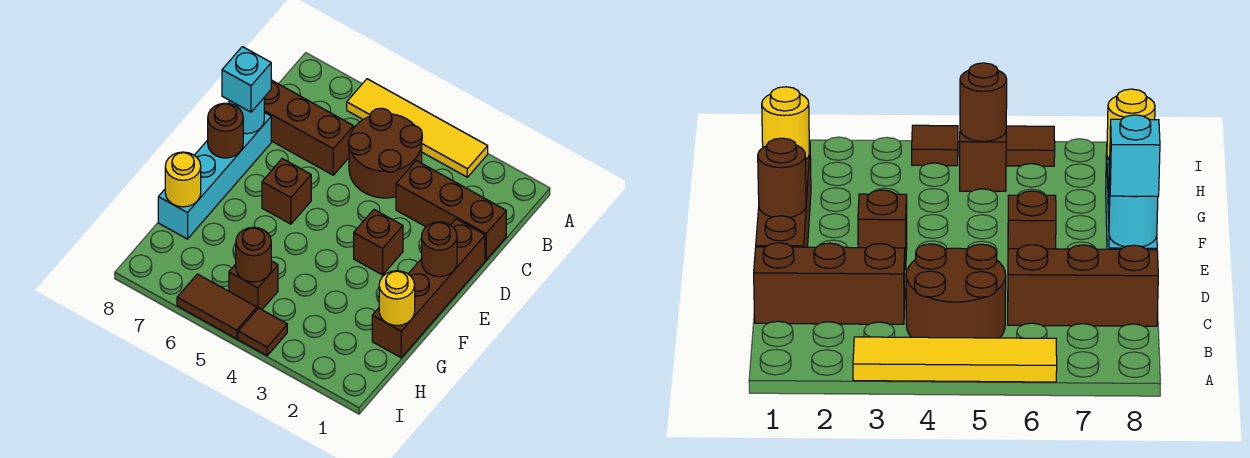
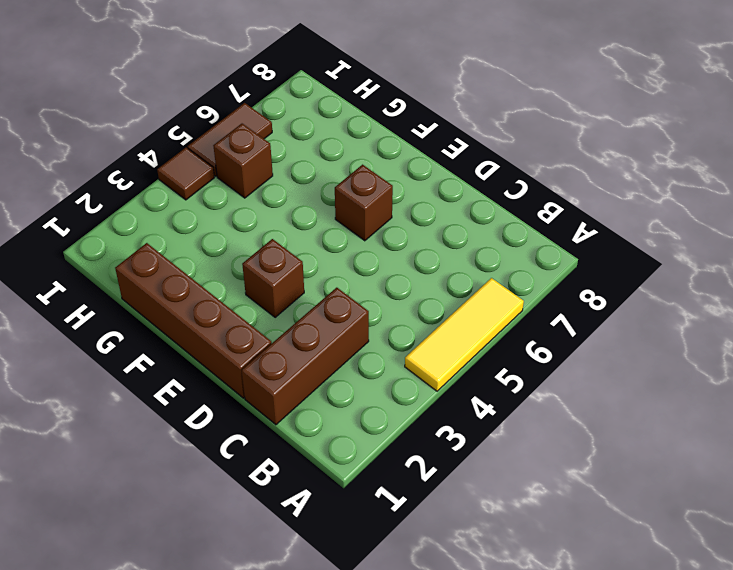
yellow tile A4:A6 level 1 -> yellow tile A3:A6 level 1
none -> brown round brick B4:C5 level 1
none -> brown brick C6:C8 level 1
none -> cyan brick D8:G8 level 1

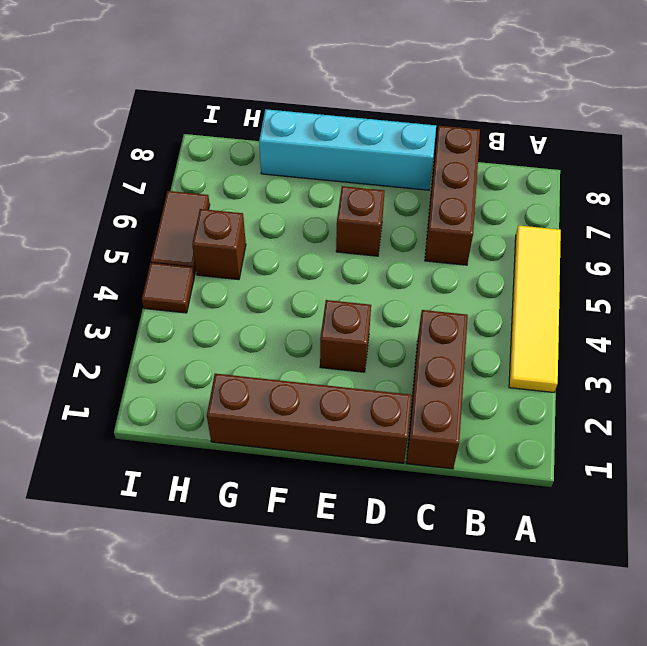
none -> brown round brick B4:C5 level 1
none -> cyan round brick D8 level 2
none -> brown round brick E1 level 2

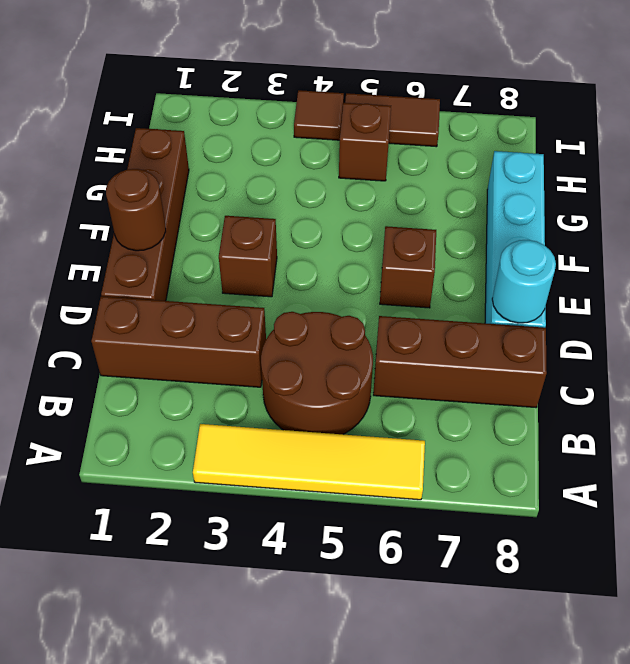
none -> brown round brick E8 level 2
none -> yellow round brick G1 level 2
none -> yellow round brick G8 level 2

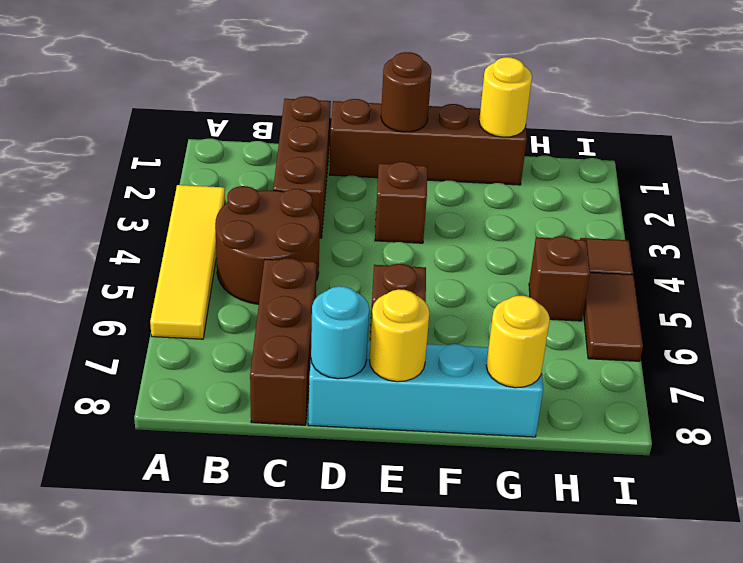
yellow round brick E8 level 2 -> brown round brick E8 level 2
none -> brown round brick H5 level 2
none -> cyan brick D8 level 3

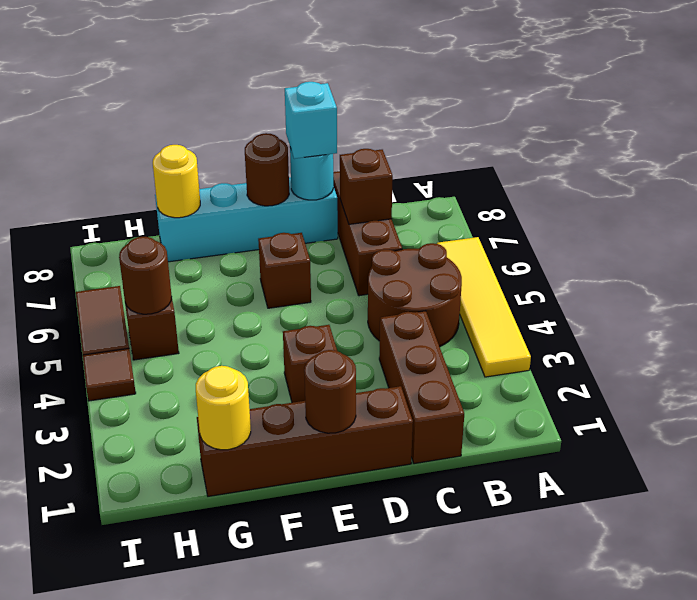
brown brick C7 level 2 -> none

